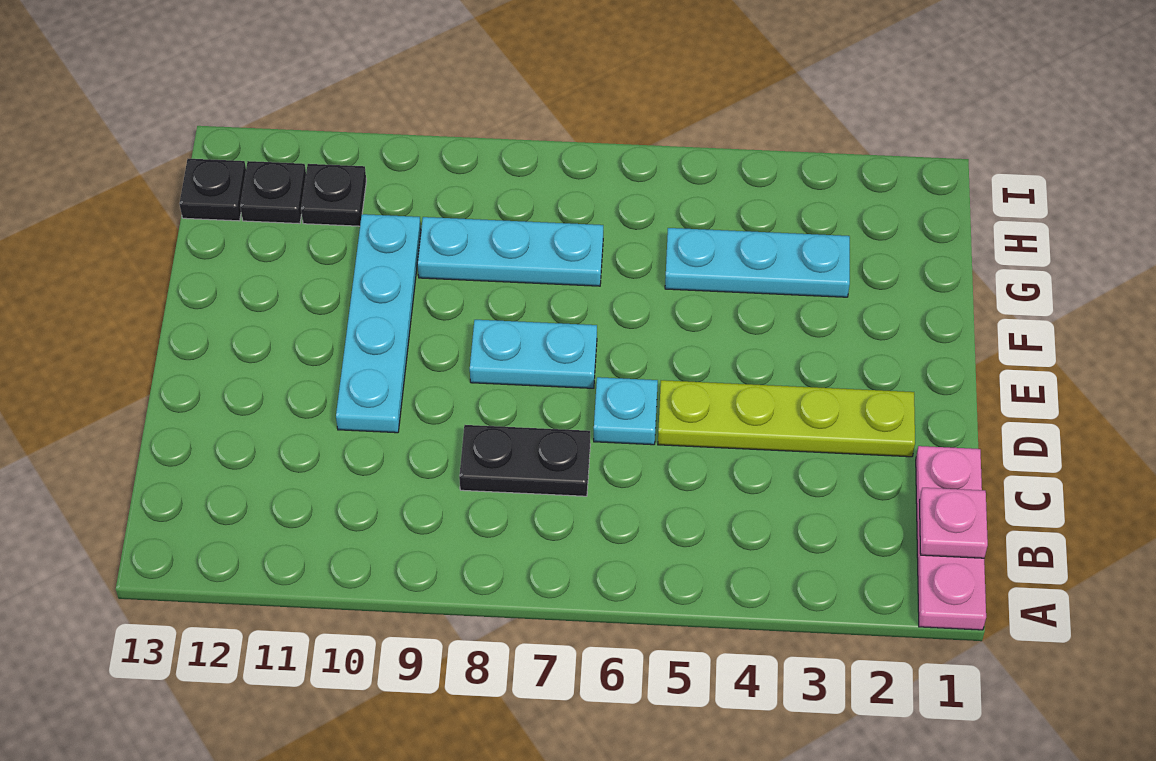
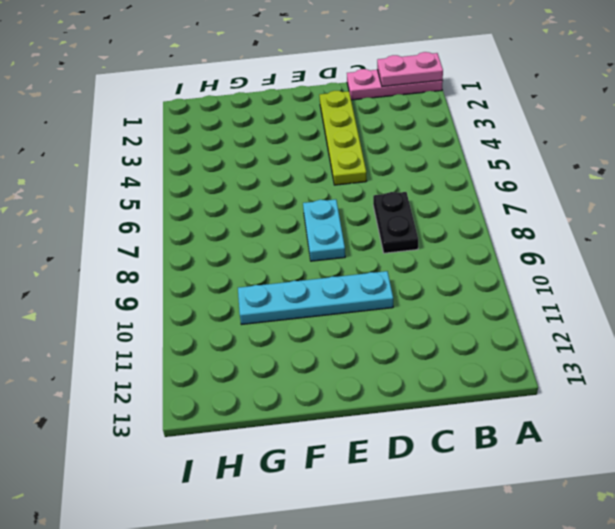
pink plate A1:B1 level 2 -> pink plate B1 level 2
none -> cyan plate D6 level 1
none -> cyan plate G3:G5 level 1
none -> cyan plate G7:G9 level 1

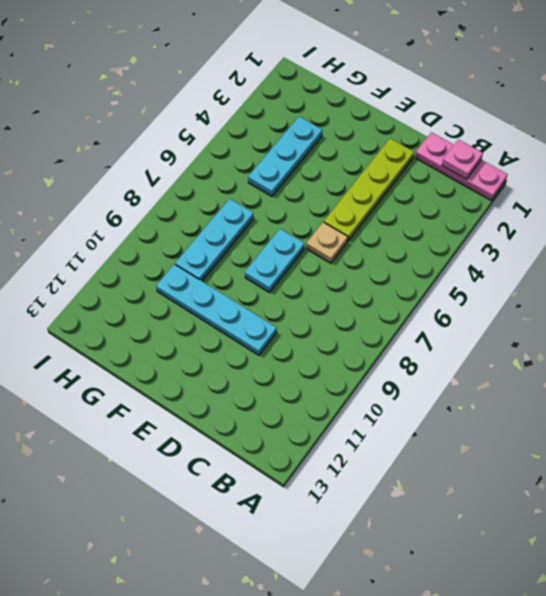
tan plate D6 level 1 -> cyan plate D6 level 1
none -> black plate C7:C8 level 1
none -> black plate H11 level 1
none -> black plate H12 level 1

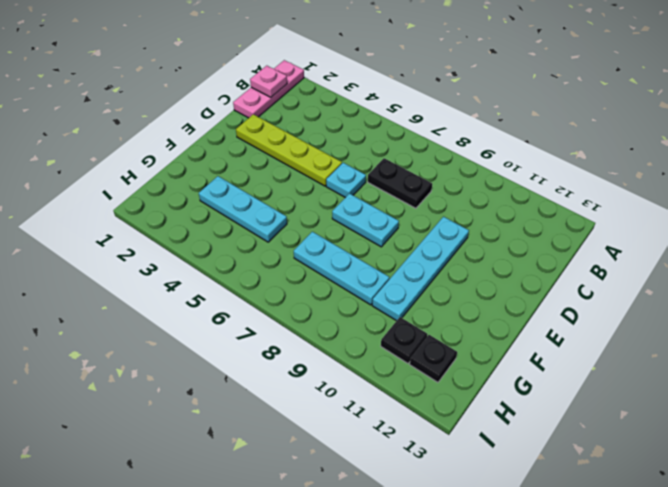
none -> black plate H13 level 1

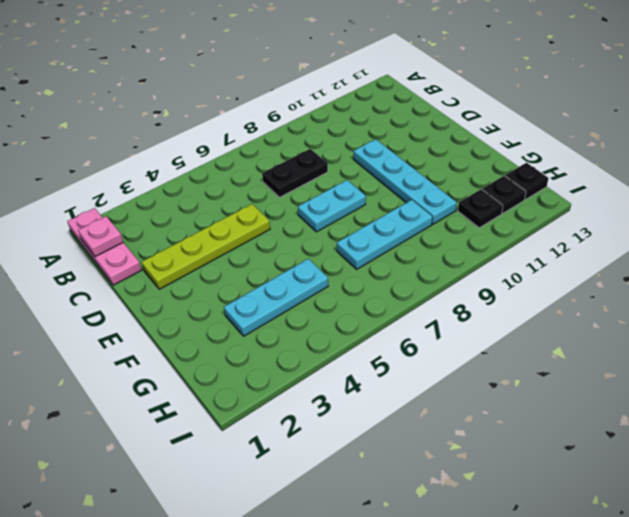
none -> cyan plate D6 level 1

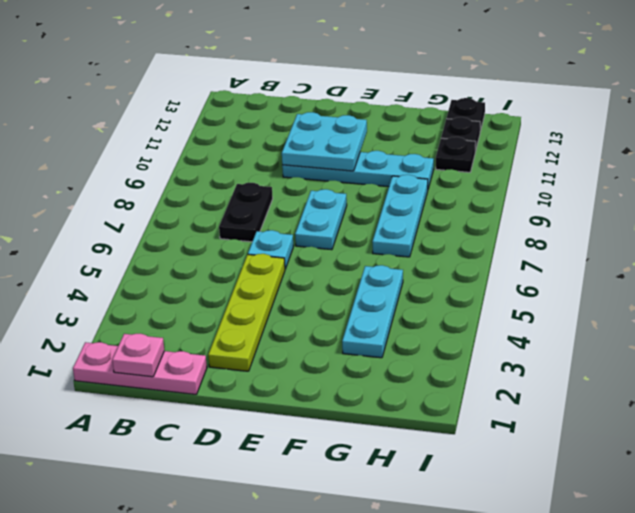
cyan plate D10:E11 level 2 -> none

